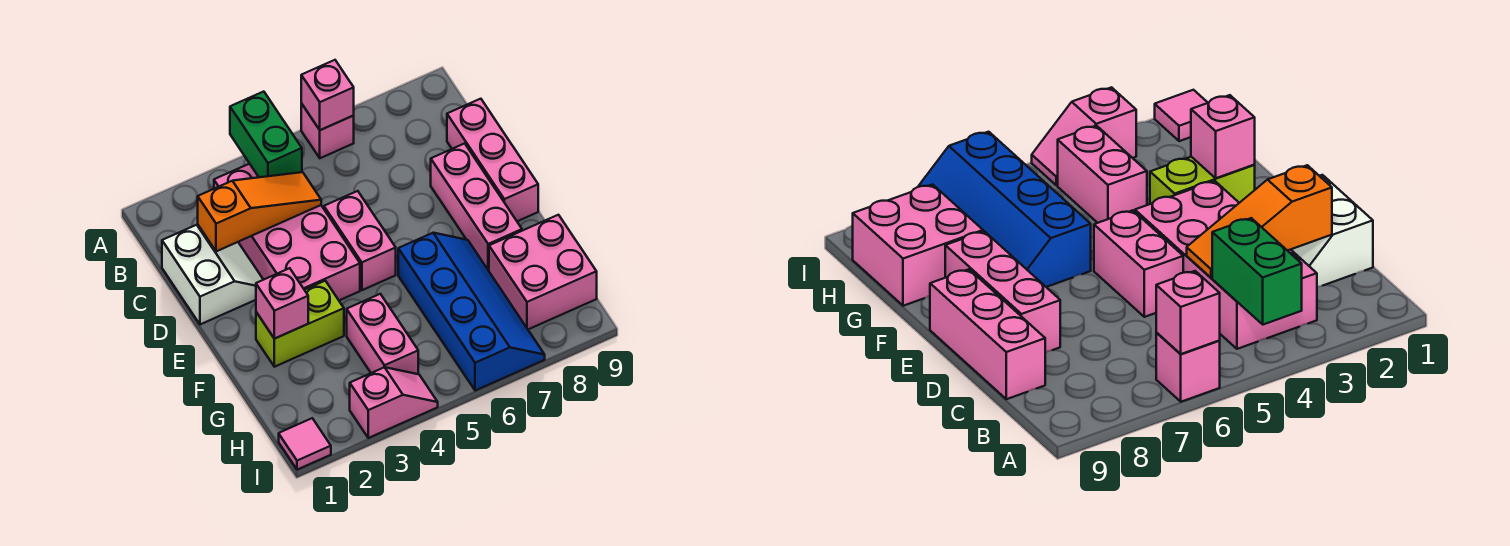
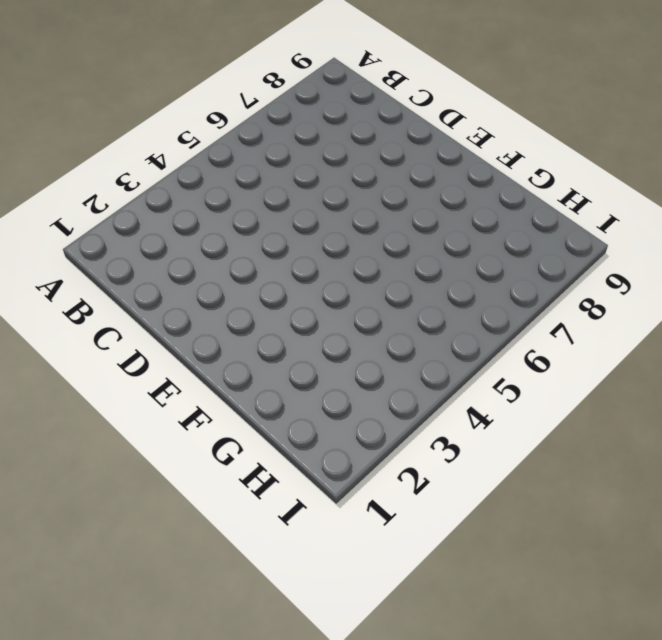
none -> pink brick A6 level 1
none -> pink brick B3:E4 level 1
none -> white slope C1:D2 level 1 top 1

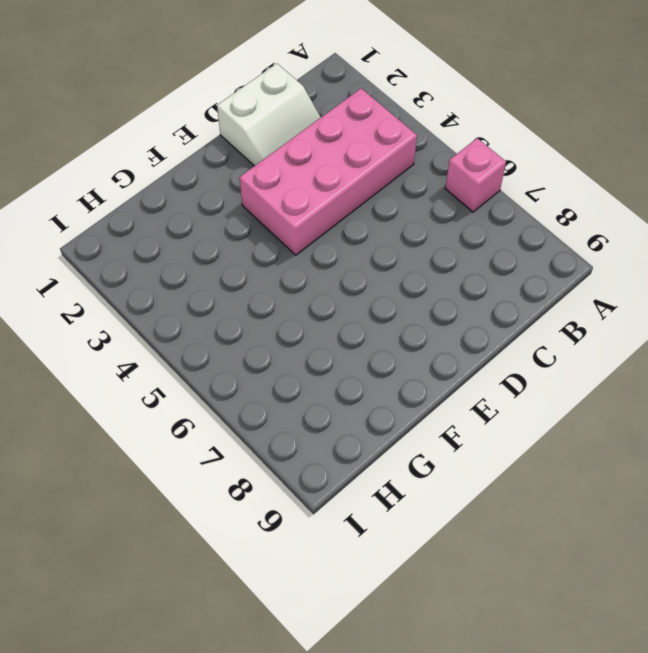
none -> pink brick C9:E9 level 1
none -> pink brick D5:E5 level 1
none -> pink brick D8:F8 level 1

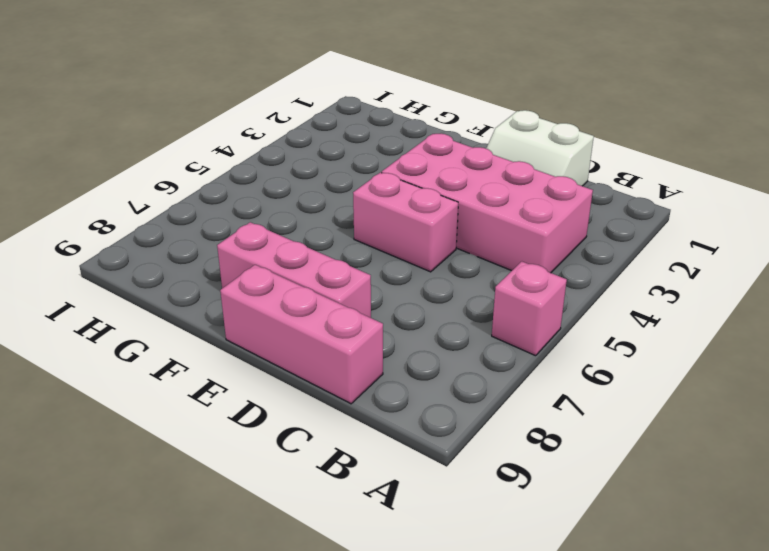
none -> lime brick F2:F3 level 1
none -> blue slope F6:I7 level 1 top 6
none -> pink brick G4:H4 level 1

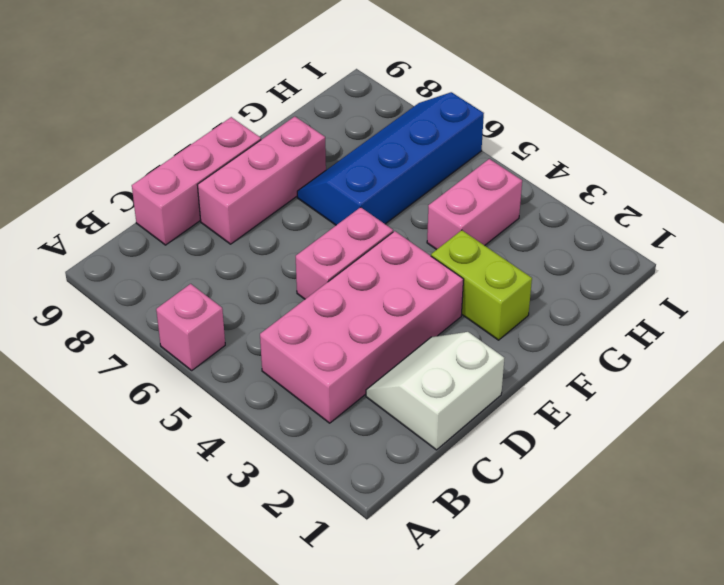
none -> pink brick G8:H9 level 1
none -> pink tile I1 level 1
none -> pink slope I3:I4 level 1 top 3

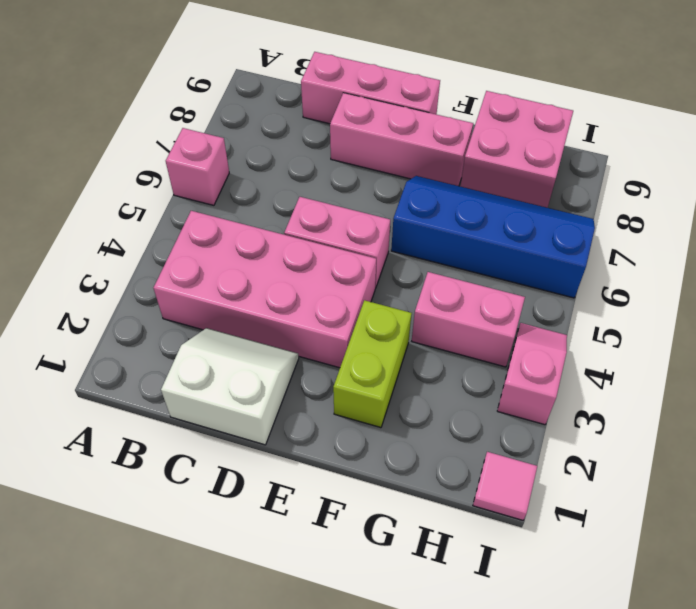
none -> green brick A4:B4 level 2
none -> pink brick A6 level 2
none -> orange slope C2:C4 level 2 top 2

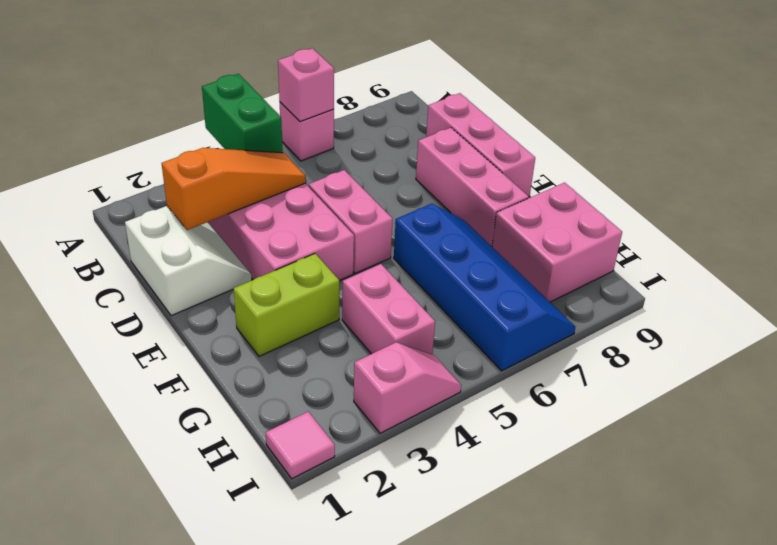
none -> pink brick F2 level 2

